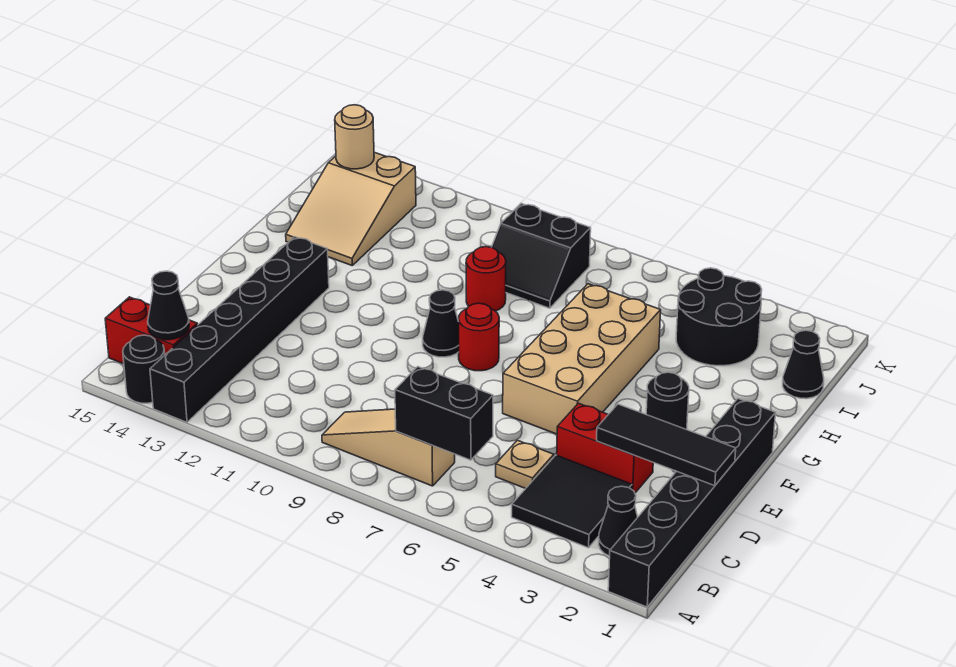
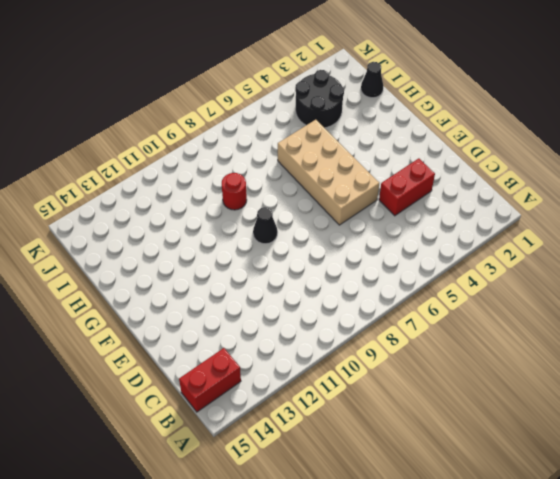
none -> black brick A1:F1 level 1
none -> black brick A13:F13 level 1
none -> black round brick A14 level 1

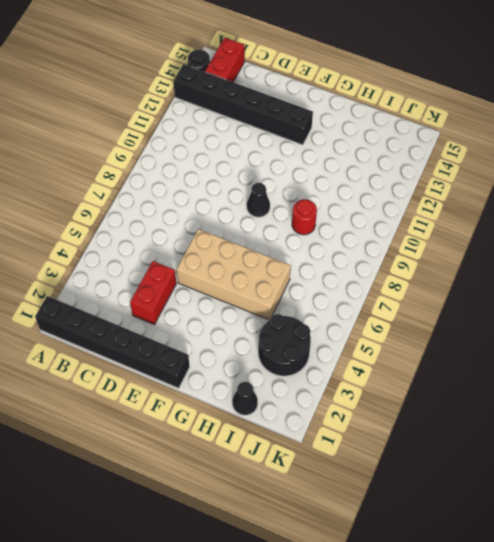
none -> black cone B2 level 1
none -> black tile B3:C4 level 1
none -> tan slope B7:B9 level 1 top 7

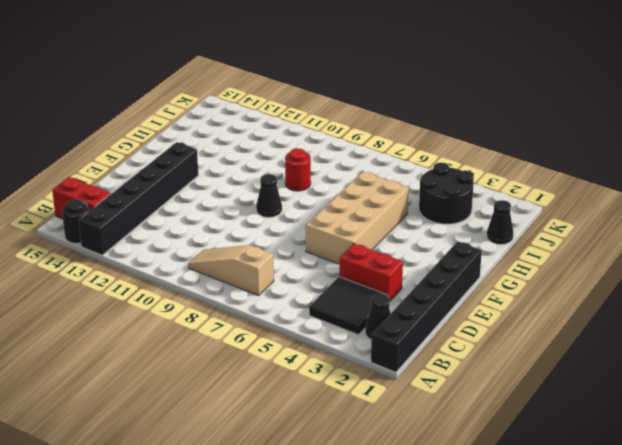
none -> tan plate C5 level 1
none -> black round brick F3 level 1
none -> red round brick F8 level 1

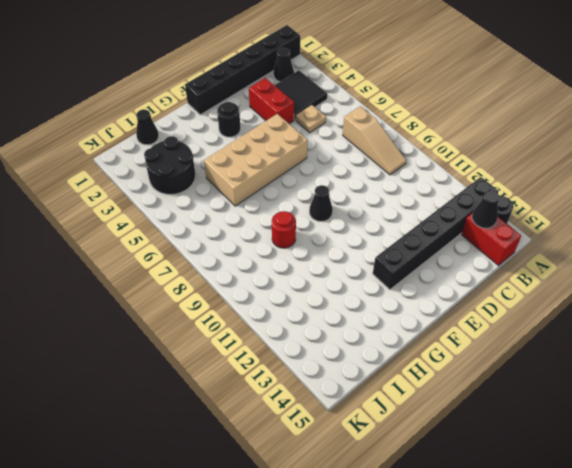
none -> red round brick F8 level 1
none -> tan slope H13:J14 level 1 top J
none -> black slope I8:J9 level 1 top J

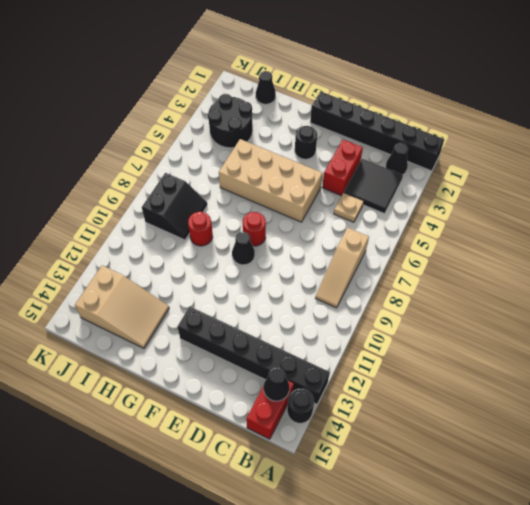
none -> black brick B6:B7 level 2
none -> black tile D1:D3 level 2
none -> tan round brick J14 level 2

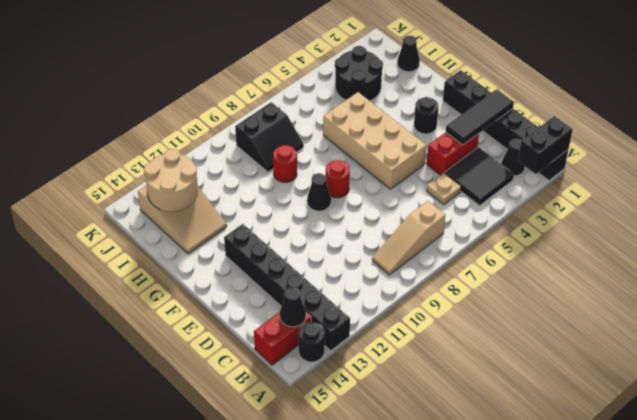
black brick A1:A2 level 2 -> black brick B6:B7 level 2
tan round brick I13:J14 level 2 -> tan round brick J14 level 2

